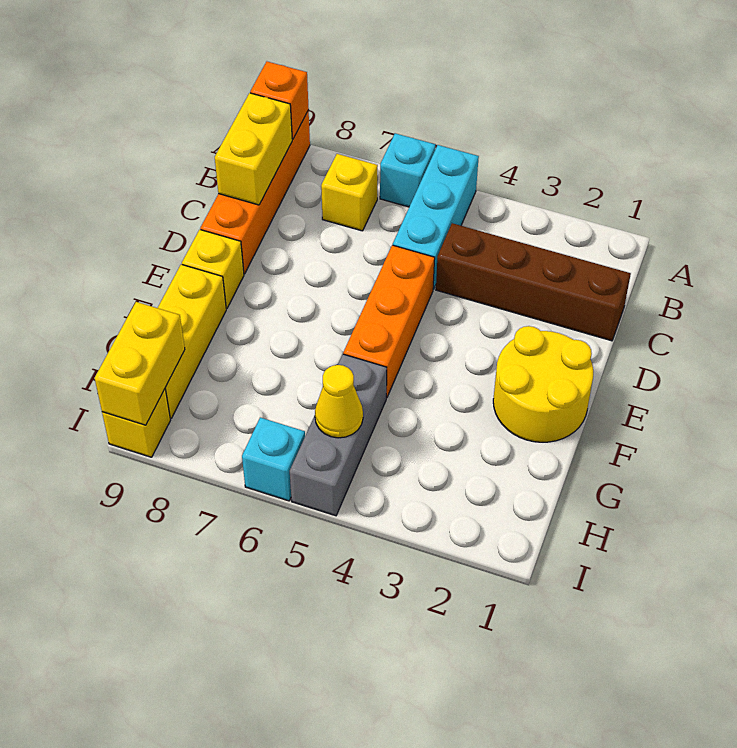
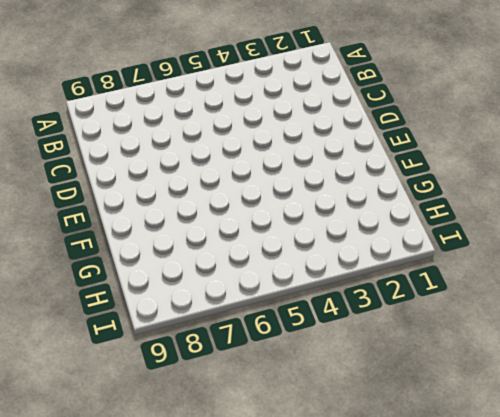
none -> cyan brick A5:C5 level 1
none -> cyan brick A6 level 1
none -> orange brick A9:D9 level 1

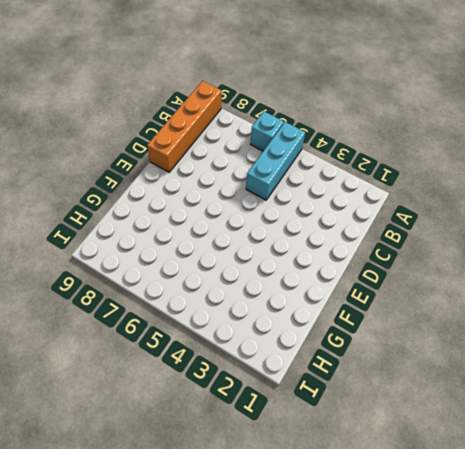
none -> yellow brick B7 level 1
none -> brown brick C1:C4 level 1
none -> orange brick D5:F5 level 1

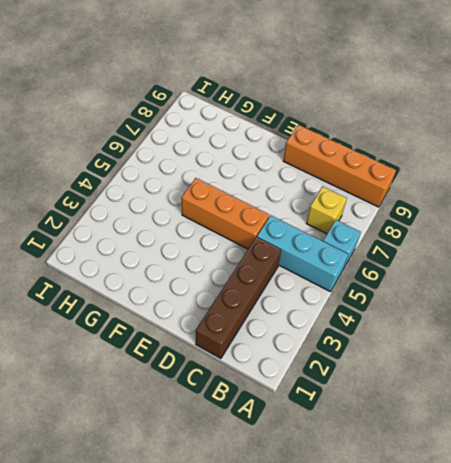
none -> yellow round brick E1:F2 level 1
none -> yellow brick E9 level 1
none -> yellow brick F9:H9 level 1

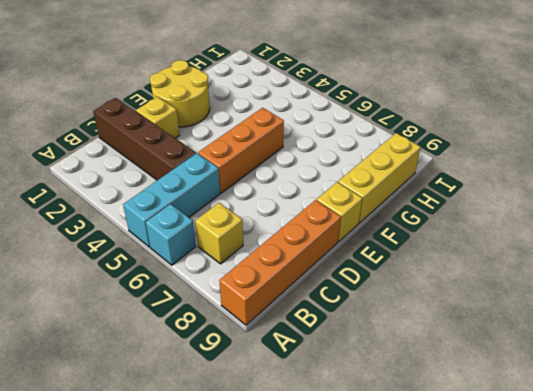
yellow brick D2 level 1 -> yellow brick I9 level 1
none -> grey brick G5:I5 level 1
none -> cyan brick I6 level 1
none -> orange brick A9 level 2

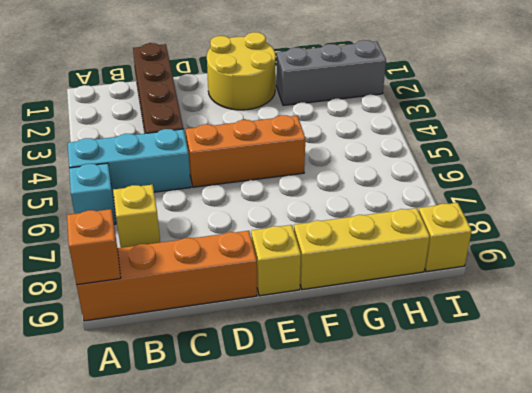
grey brick G2:I2 level 1 -> grey brick G5:I5 level 1
none -> cyan brick I6 level 1
none -> yellow brick B9:C9 level 2
none -> yellow cone H5 level 2

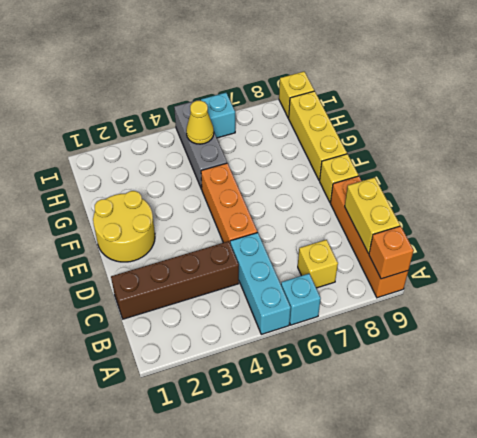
none -> yellow brick H9:I9 level 2

